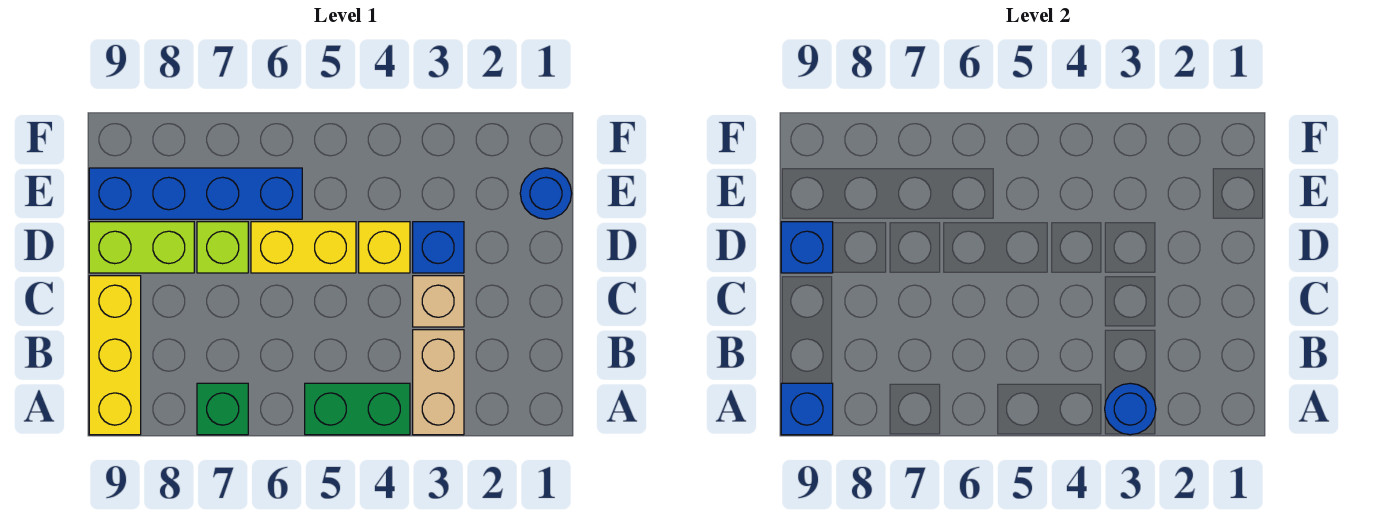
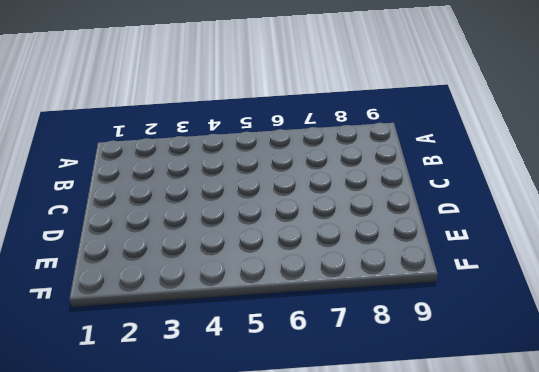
none -> tan brick A3:B3 level 1
none -> green brick A4:A5 level 1
none -> green brick A7 level 1

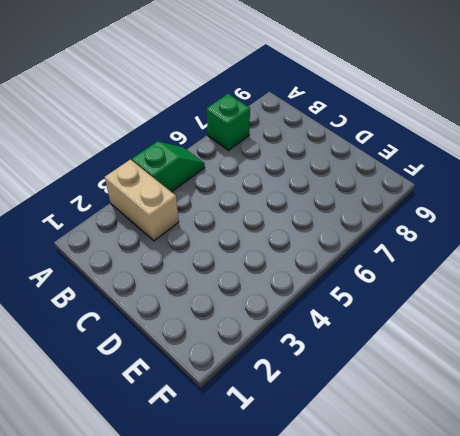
green slope A4:A5 level 1 top 4 -> green brick A4:A5 level 1
none -> yellow brick A9:C9 level 1
none -> tan brick C3 level 1
none -> blue brick D3 level 1

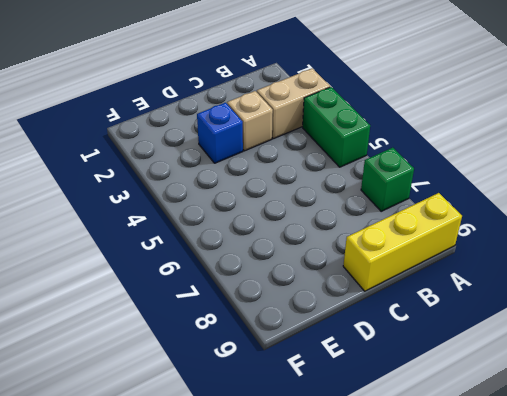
none -> yellow brick D4 level 1
none -> yellow brick D5:D6 level 1
none -> lime brick D7 level 1

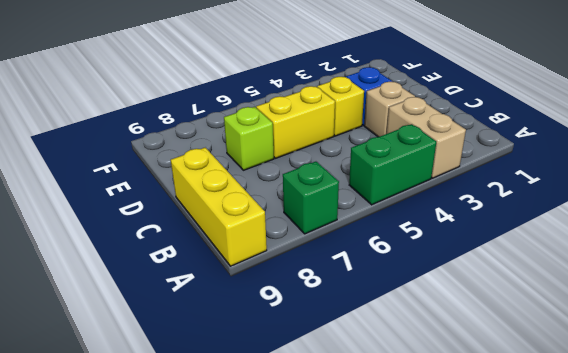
none -> lime brick D8:D9 level 1
none -> blue round brick E1 level 1
none -> blue brick E6:E9 level 1

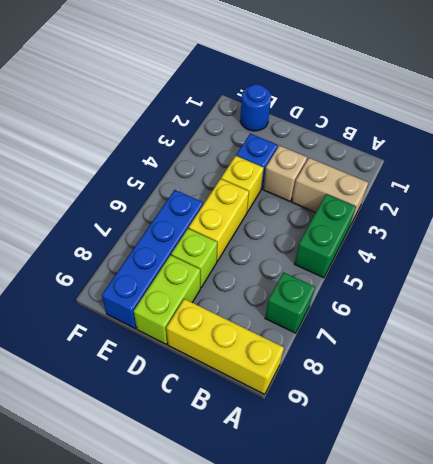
none -> blue round brick A3 level 2
none -> blue brick A9 level 2
none -> blue brick D9 level 2

